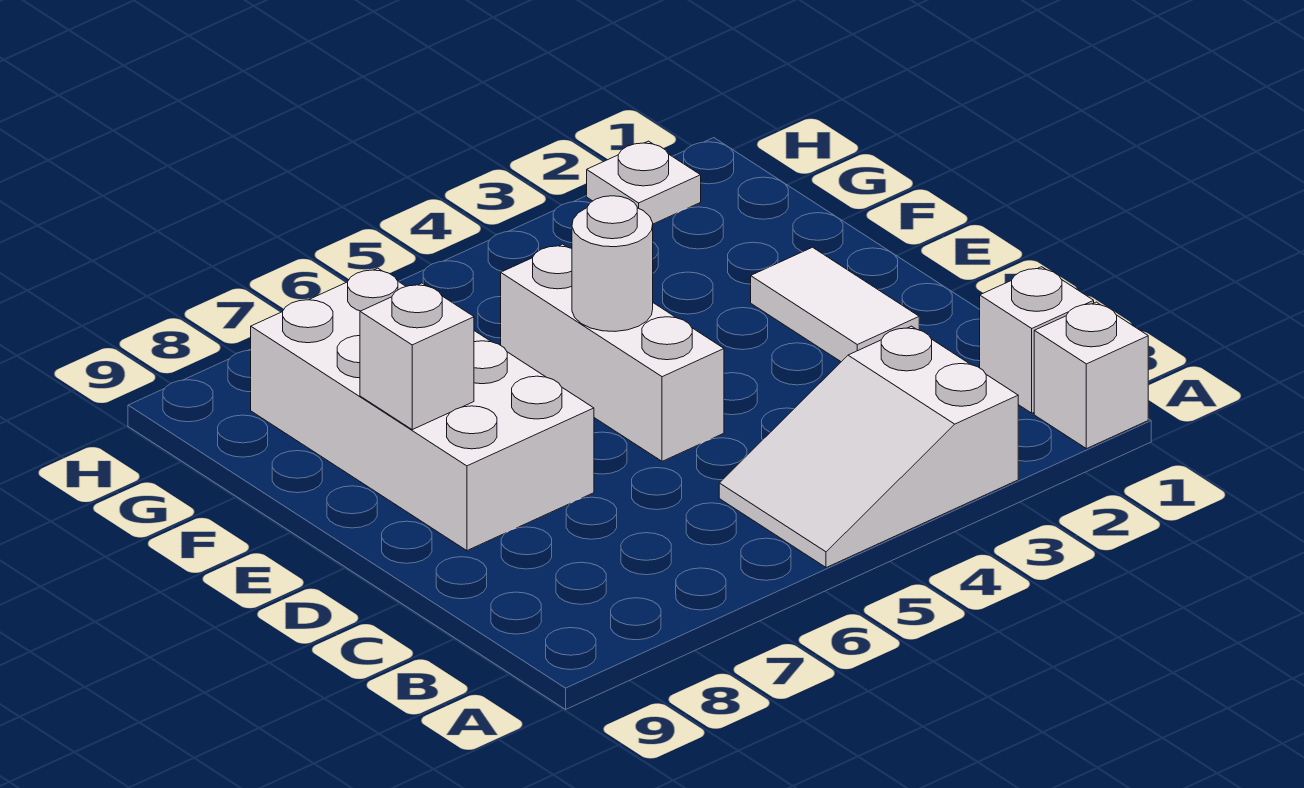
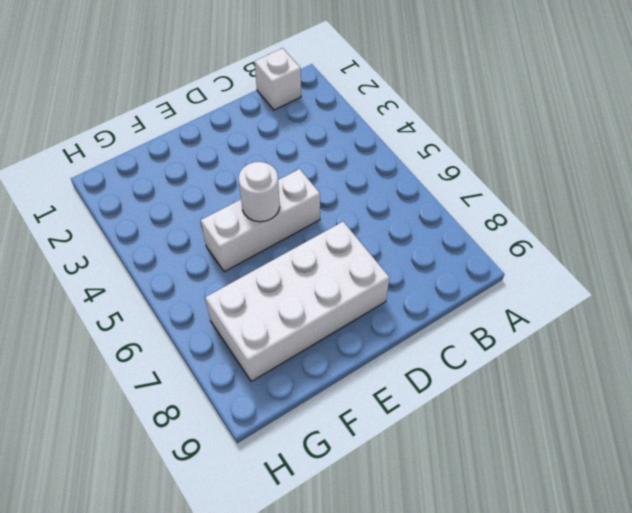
none -> white brick A1 level 1
none -> white slope A3:B5 level 1 top 3

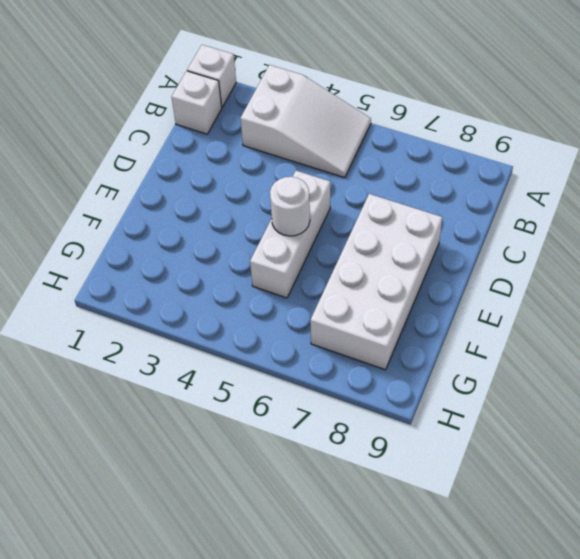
none -> white tile D2:E2 level 1
none -> white plate H2 level 1

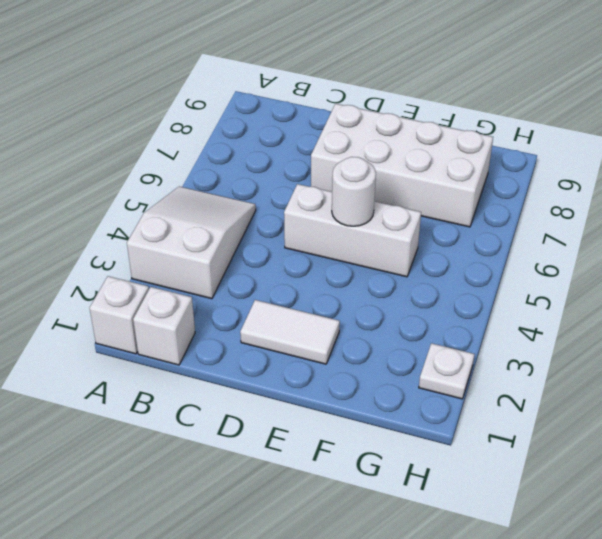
none -> white brick E8 level 2

